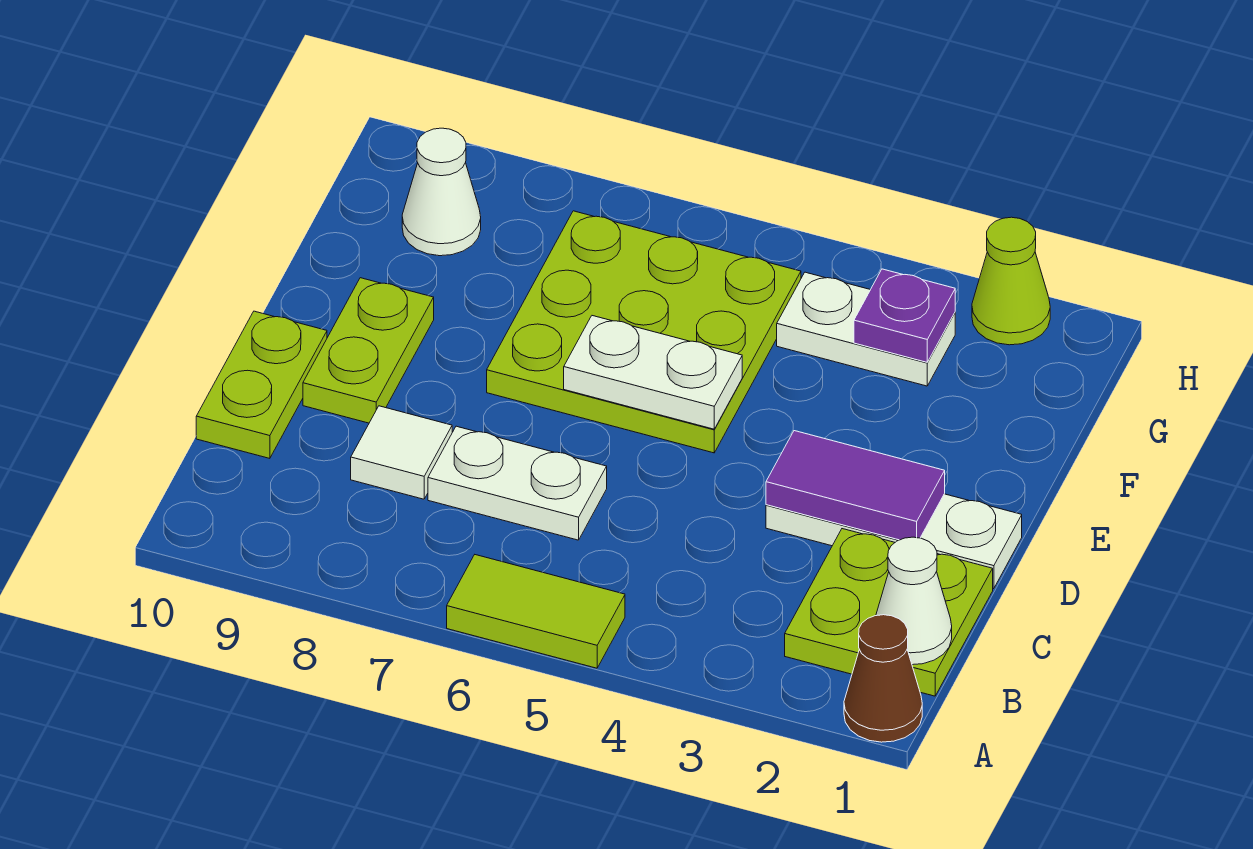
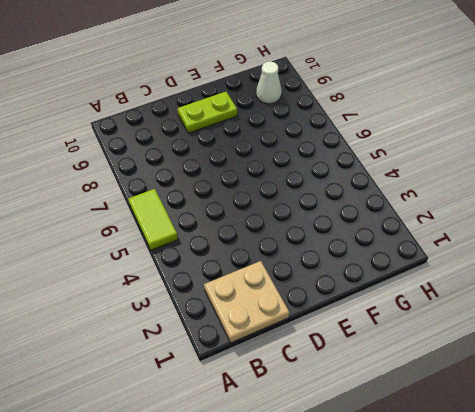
tan plate B1:C2 level 1 -> lime plate B1:C2 level 1
none -> brown cone A1 level 1
none -> white plate C6:C7 level 1
none -> white tile C8 level 1

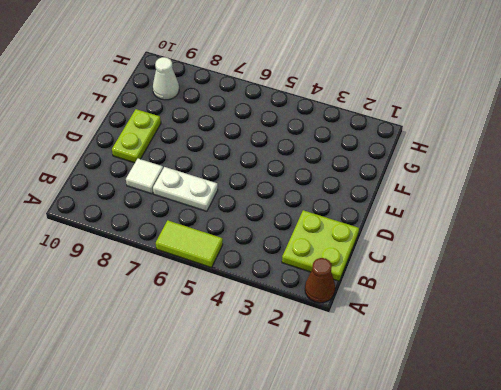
none -> lime plate C10:D10 level 1
none -> white plate D1:D3 level 1
none -> lime plate E5:G7 level 1

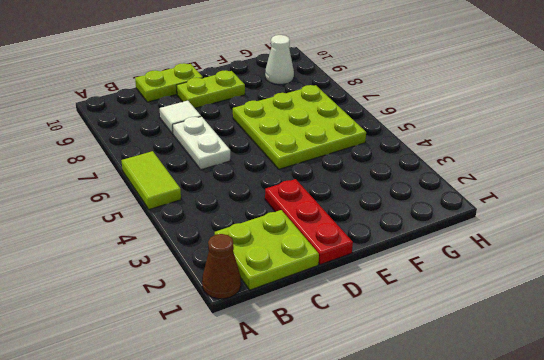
red plate D1:D3 level 1 -> white plate D1:D3 level 1
none -> white plate G3:G4 level 1
none -> lime cone H2 level 1
none -> white cone B1 level 2

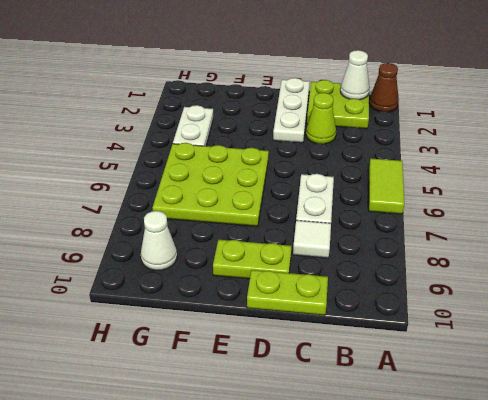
lime cone C3 level 1 -> lime cone H2 level 1
none -> purple tile D2:D3 level 2
none -> white plate E5:E6 level 2
none -> purple plate G3 level 2

